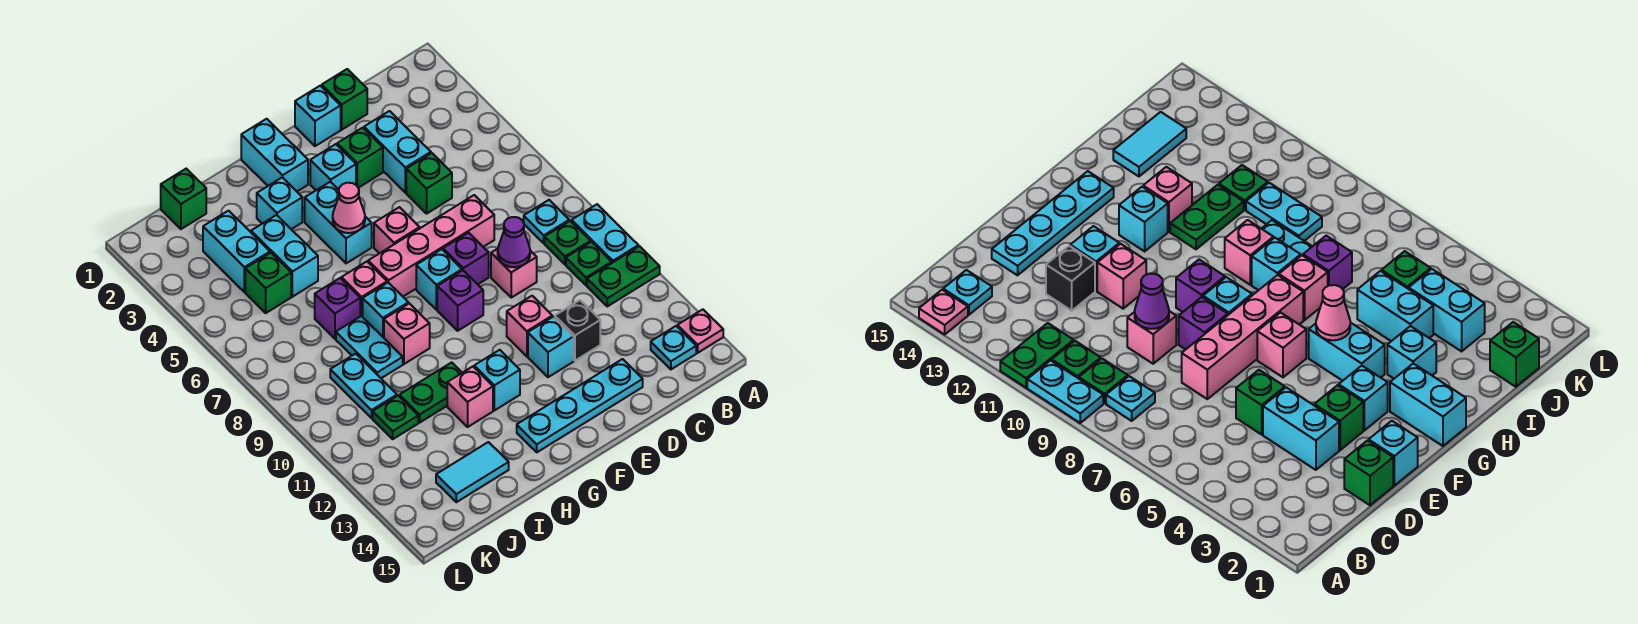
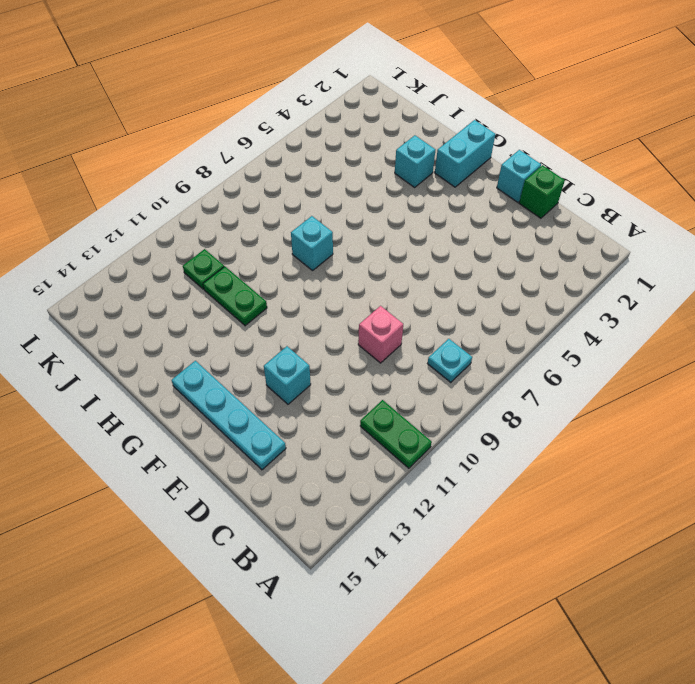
none -> cyan plate A9:A10 level 1
none -> pink plate A14 level 1
none -> green plate B9 level 1
none -> green plate B10 level 1

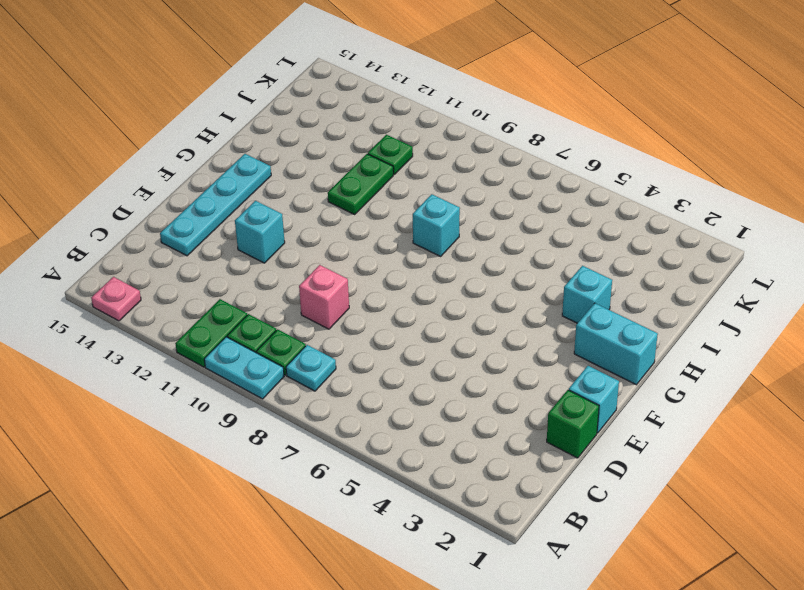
none -> cyan plate B14 level 1
none -> cyan brick D3:D4 level 1
none -> green brick D5 level 1
none -> pink brick D7:G7 level 1

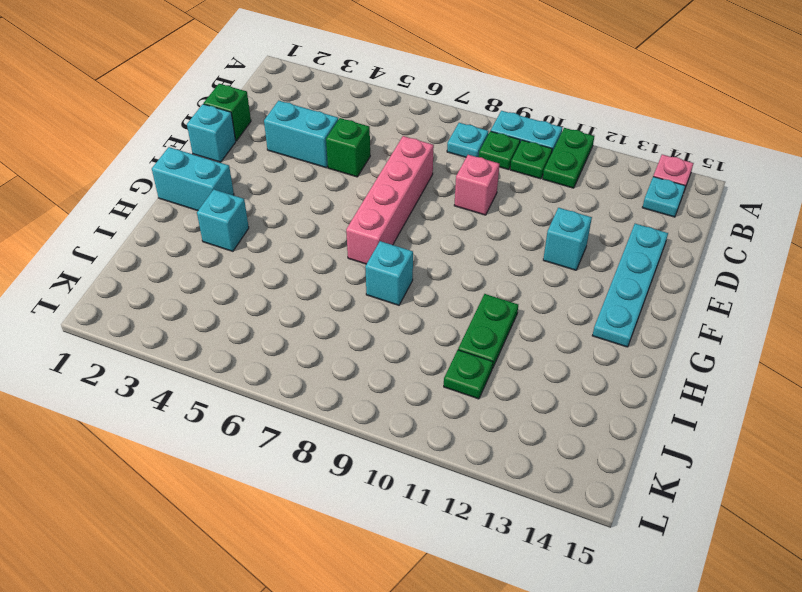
none -> black brick D12 level 1
none -> green brick E3 level 1
none -> purple brick E8 level 1
none -> pink brick E11 level 1

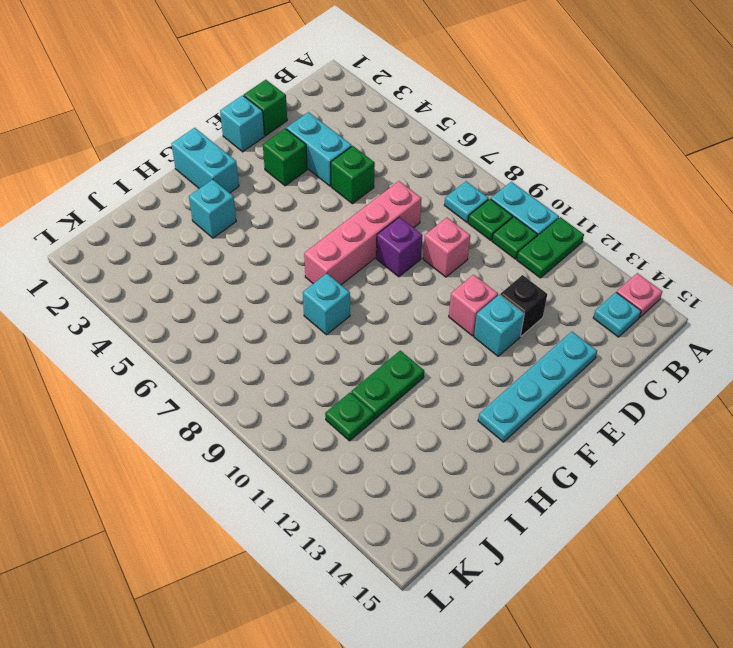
none -> cyan brick F3 level 1
none -> pink brick F6 level 1
none -> cyan brick F8 level 1
none -> purple brick F9 level 1

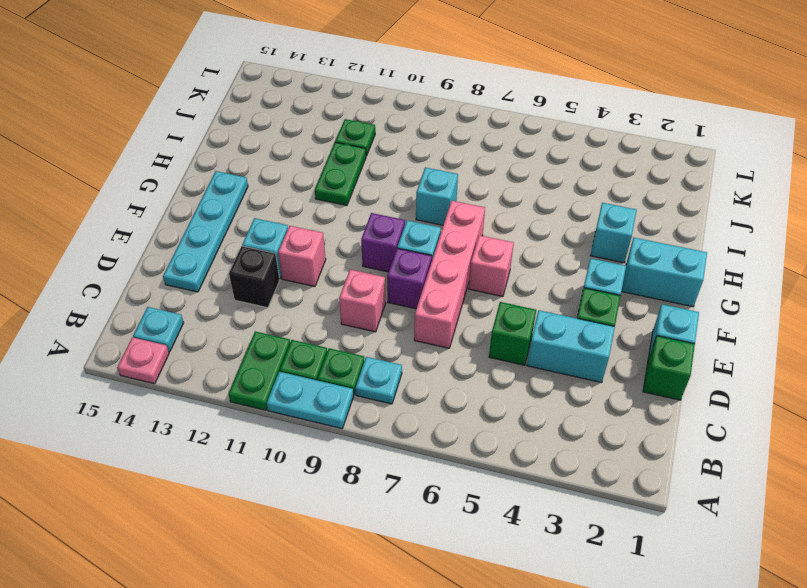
none -> cyan brick G4:G5 level 1
none -> cyan brick G12 level 1
none -> pink brick H7 level 1
none -> pink brick H9 level 1

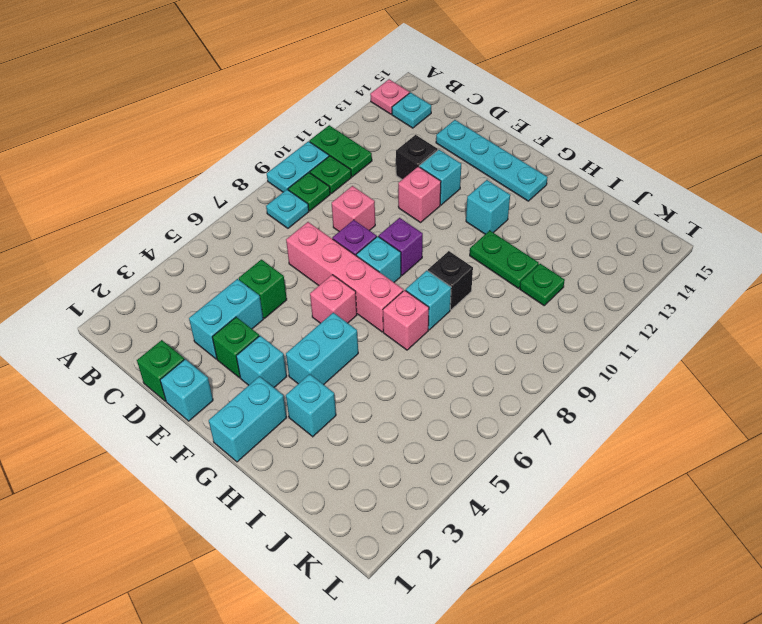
black brick H9 level 1 -> pink brick H9 level 1
none -> pink brick H12 level 1
none -> cyan brick I4:I5 level 1
none -> purple brick I7 level 1
none -> cyan plate I8:I9 level 1

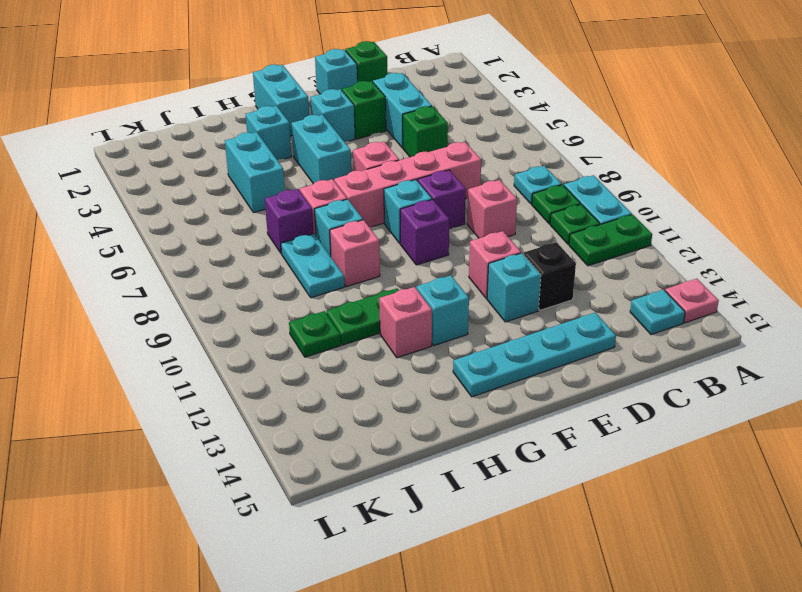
none -> cyan tile I14:J14 level 1
none -> green brick J1 level 1
none -> cyan brick J3:J4 level 1
none -> green brick J5 level 1

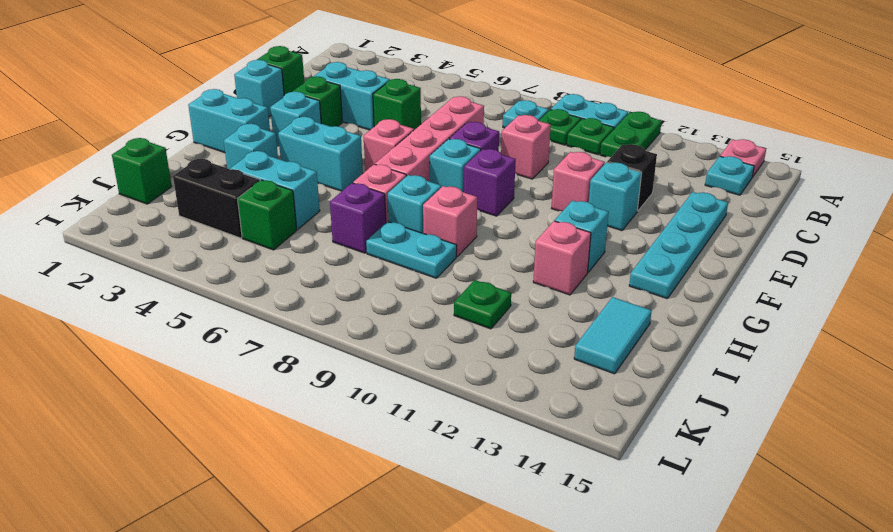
black brick J3:J4 level 1 -> cyan brick J3:J4 level 1
none -> green plate H11:I11 level 1
none -> cyan plate J9:J10 level 1
none -> purple cone D9 level 2
none -> pink cone G5 level 2

